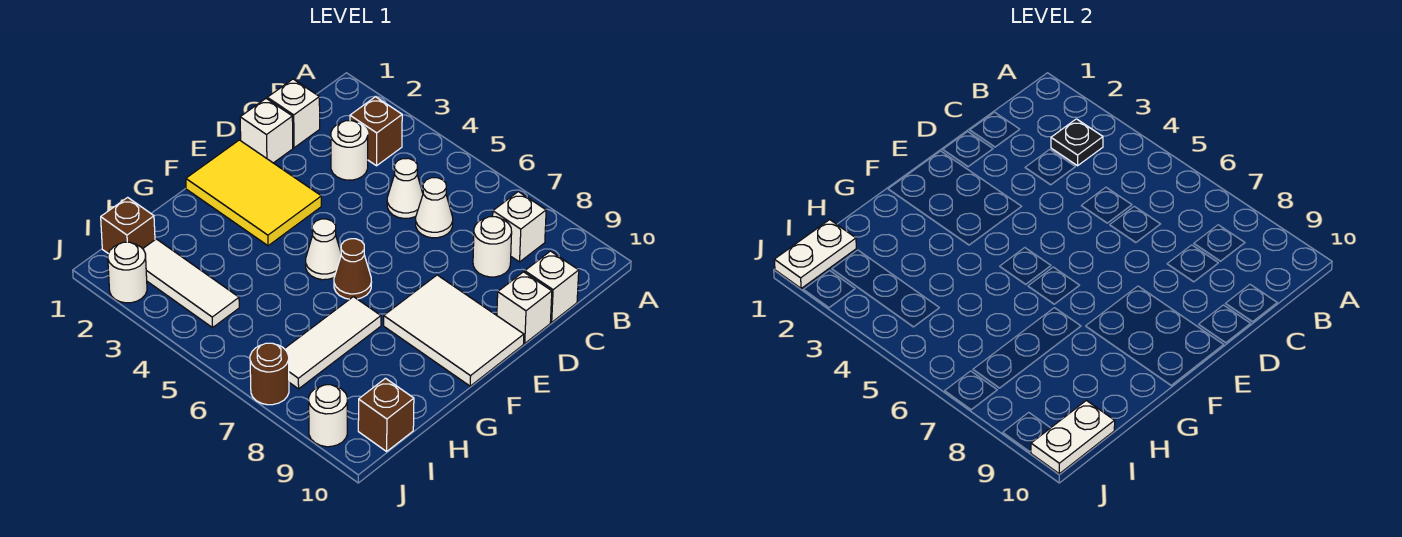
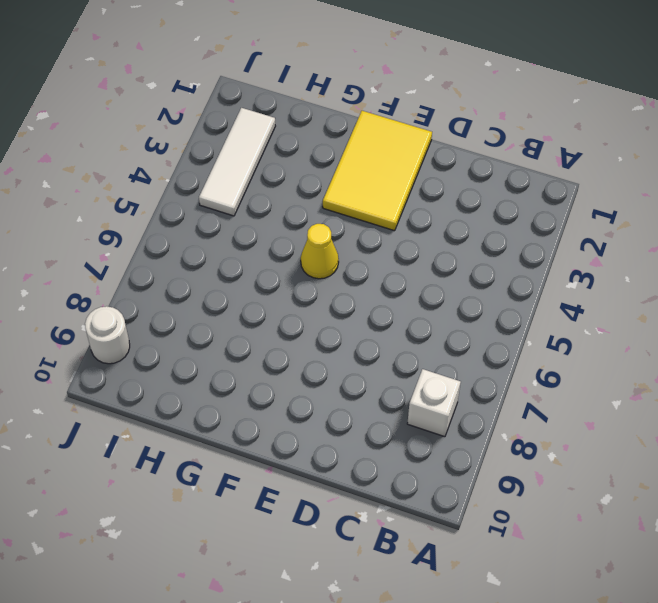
yellow cone F5 level 1 -> white cone F5 level 1
none -> brown brick B3 level 1
none -> white brick C1 level 1
none -> white round brick C3 level 1

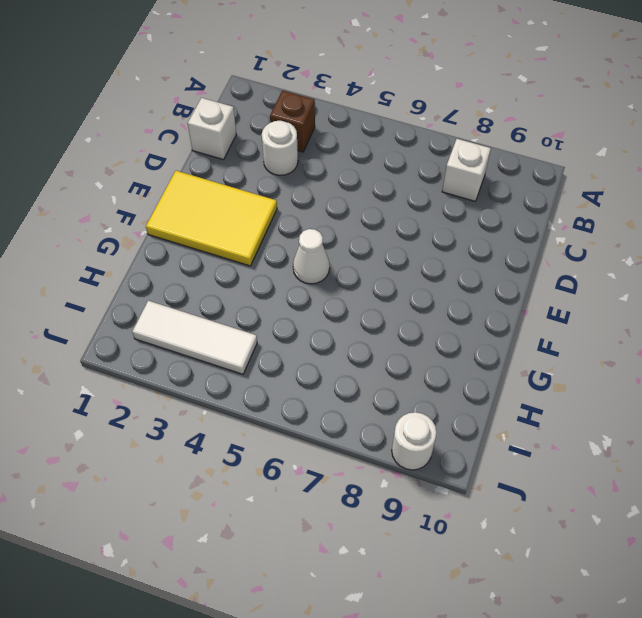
none -> white cone C5 level 1
none -> white cone C6 level 1
none -> white round brick C8 level 1

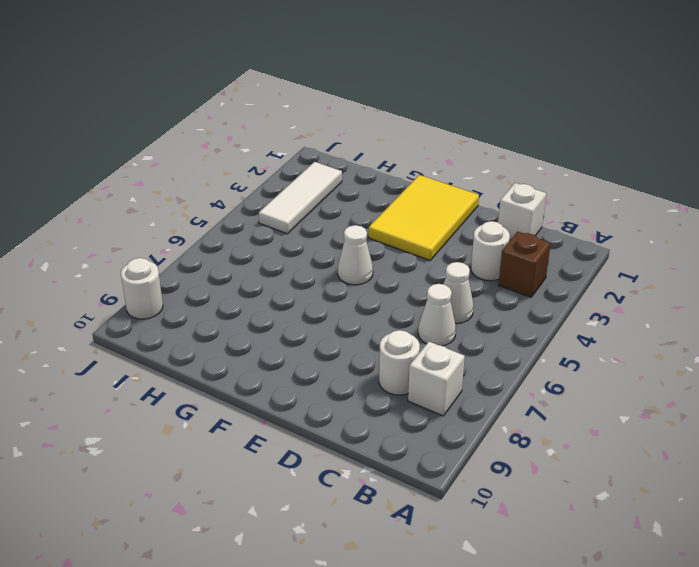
none -> white brick C10 level 1
none -> white brick D1 level 1
none -> white brick D10 level 1

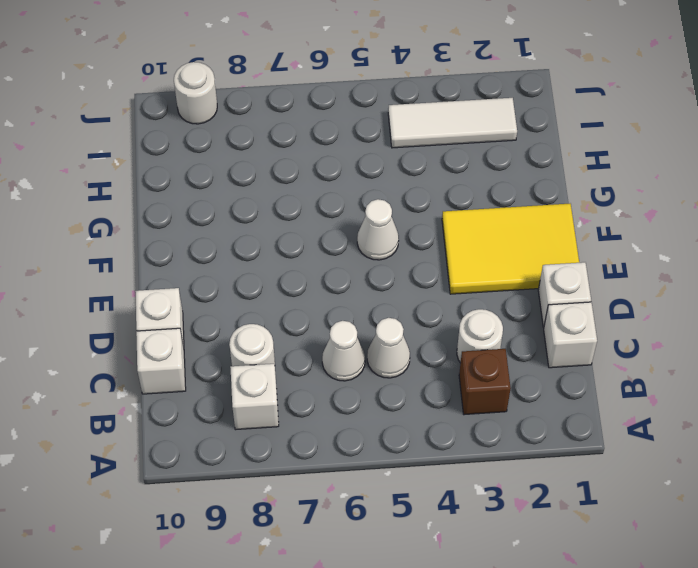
none -> white tile E8:F10 level 1
none -> brown cone F6 level 1
none -> white tile G7:I7 level 1

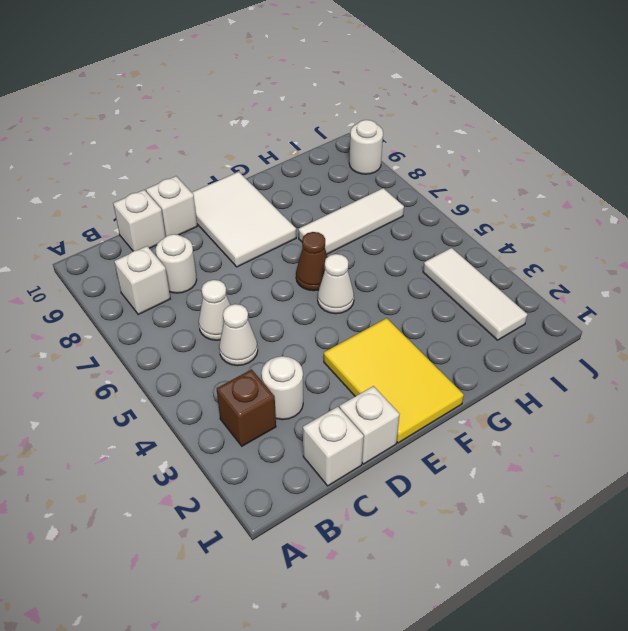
none -> brown brick I1 level 1
none -> brown brick I10 level 1
none -> white round brick J2 level 1

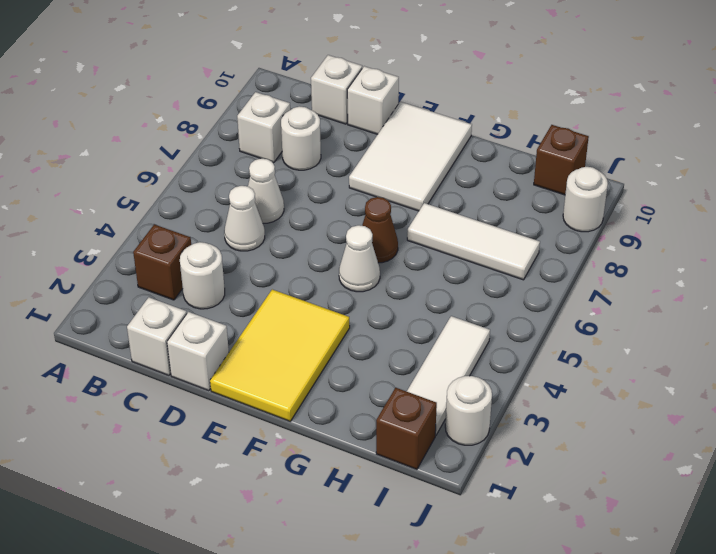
none -> brown round brick J7 level 1
none -> black plate B3 level 2
none -> white plate I1:J1 level 2

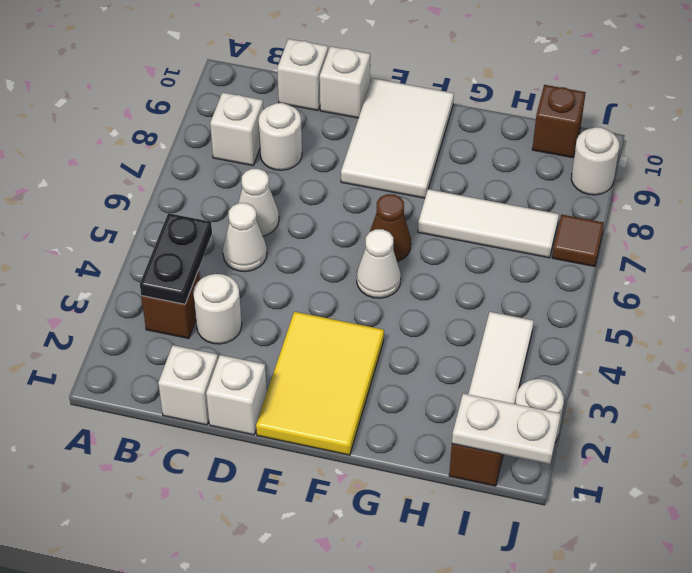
black plate B3:B4 level 2 -> black plate B3 level 2
brown tile J7 level 1 -> brown round brick J7 level 1
none -> white plate I10:J10 level 2

